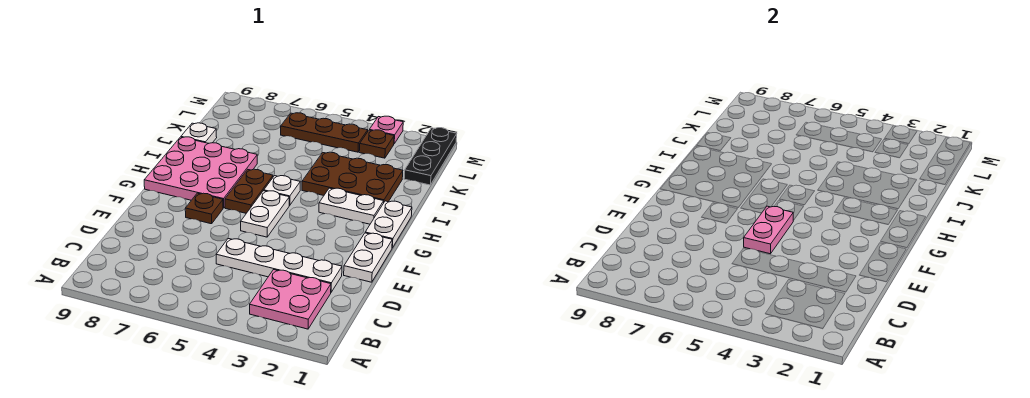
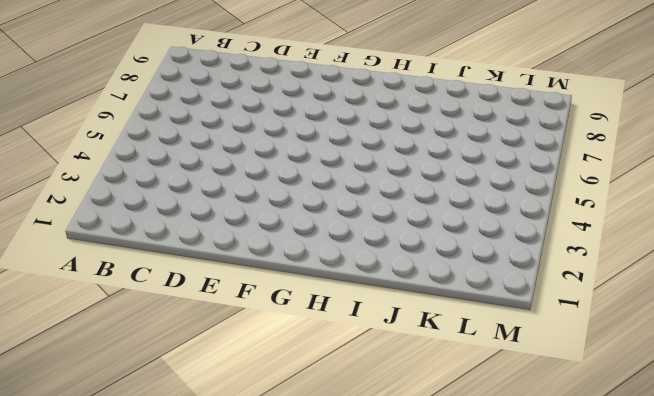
none -> pink plate B2:C3 level 1
none -> white plate D2:D5 level 1
none -> white plate E1:F1 level 1

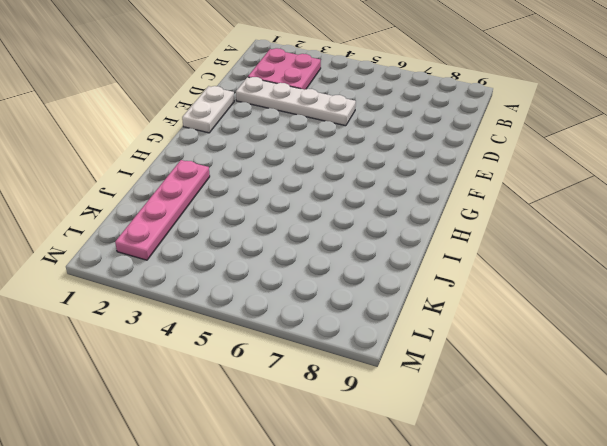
pink plate I2:L2 level 1 -> brown plate I2:J4 level 1
none -> white plate F5:G5 level 1
none -> brown plate F7 level 1
none -> white plate G1:H1 level 1

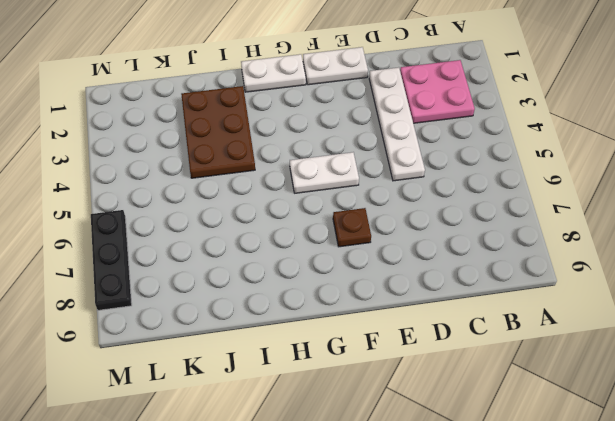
black plate M6:M8 level 1 -> black plate K1:M1 level 1
none -> brown plate G6:H6 level 1
none -> pink plate G7:I9 level 1
none -> white plate H2:H3 level 1

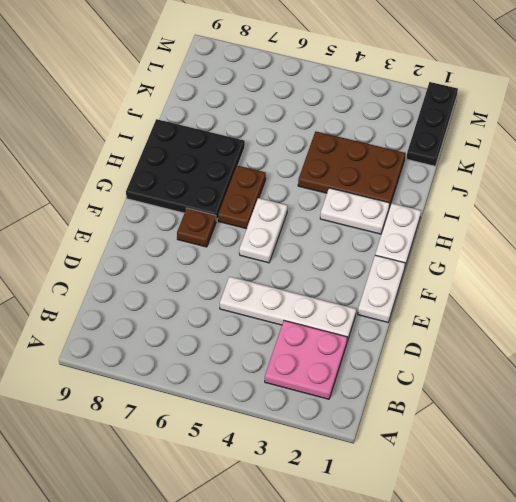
black plate G7:I9 level 1 -> pink plate G7:I9 level 1
none -> white plate H5 level 1
none -> white plate J9 level 1
none -> brown plate L3 level 1

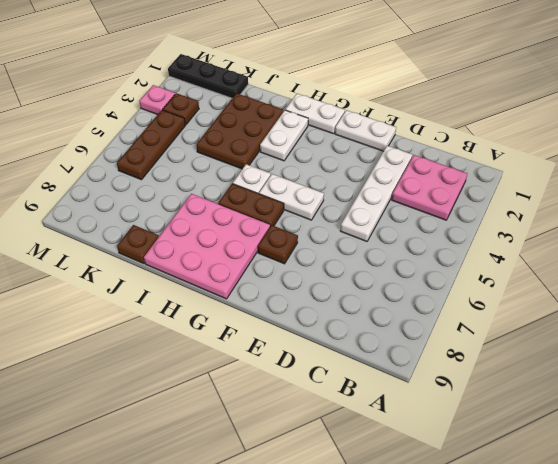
brown plate J9 level 1 -> white plate J9 level 1
none -> pink plate E5:F5 level 2

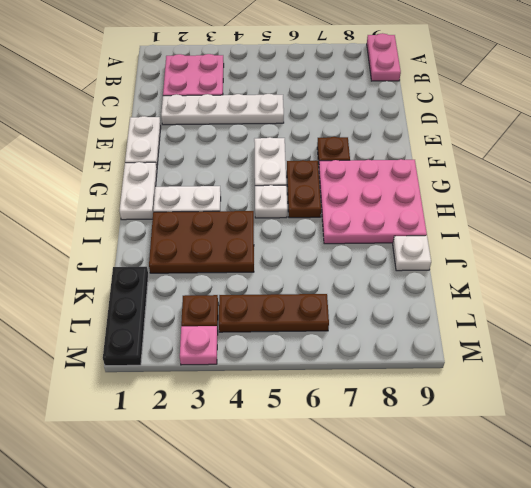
pink plate A9:B9 level 1 -> pink plate E5:F5 level 2

